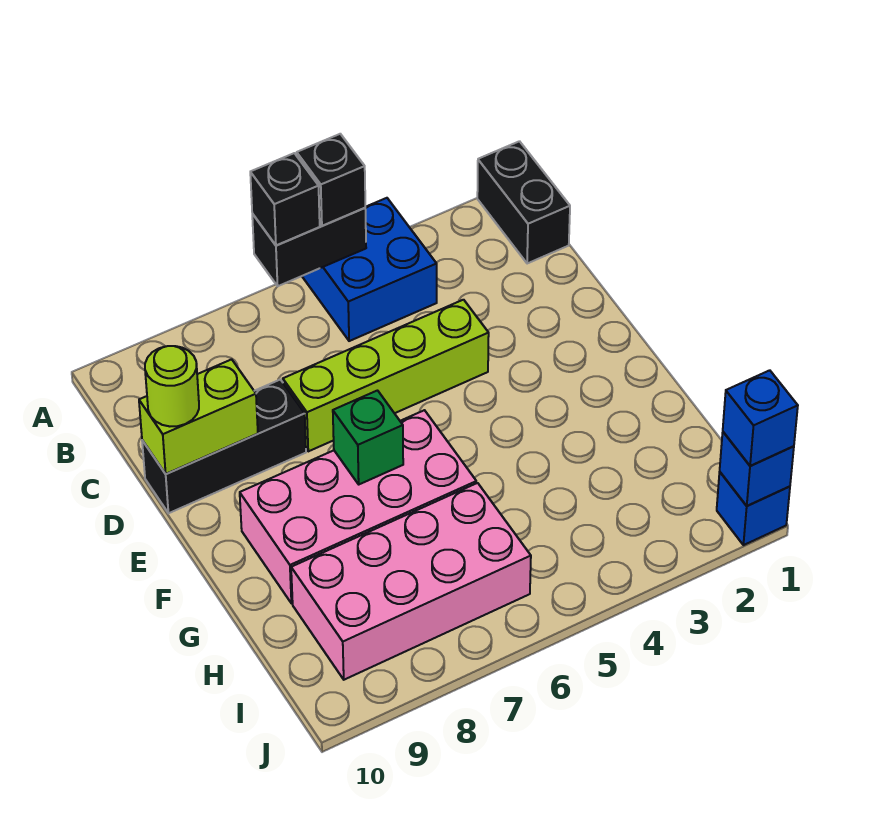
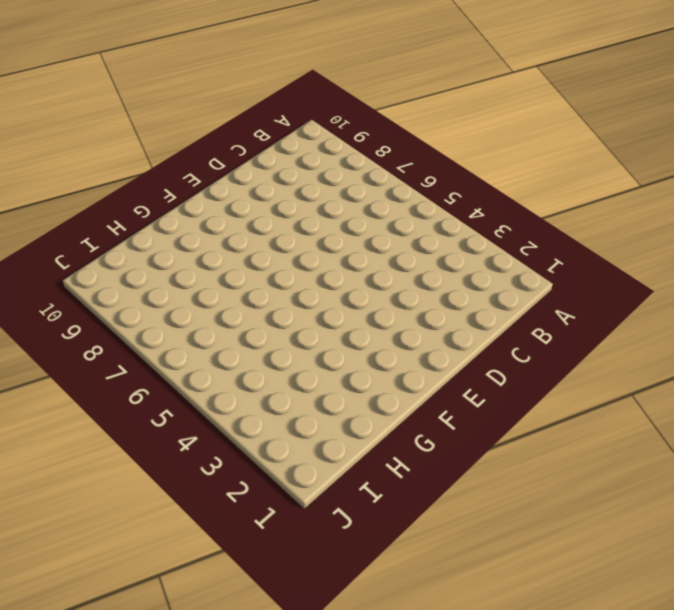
none -> black brick A1:B1 level 1
none -> blue brick A4:B5 level 1
none -> lime brick D4:D7 level 1

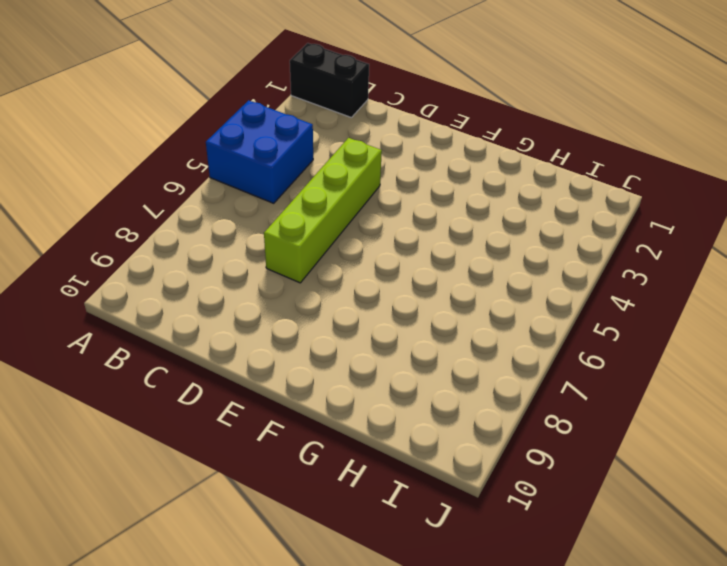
none -> black brick D8:D10 level 1
none -> pink brick F6:G9 level 1
none -> pink brick H6:I9 level 1

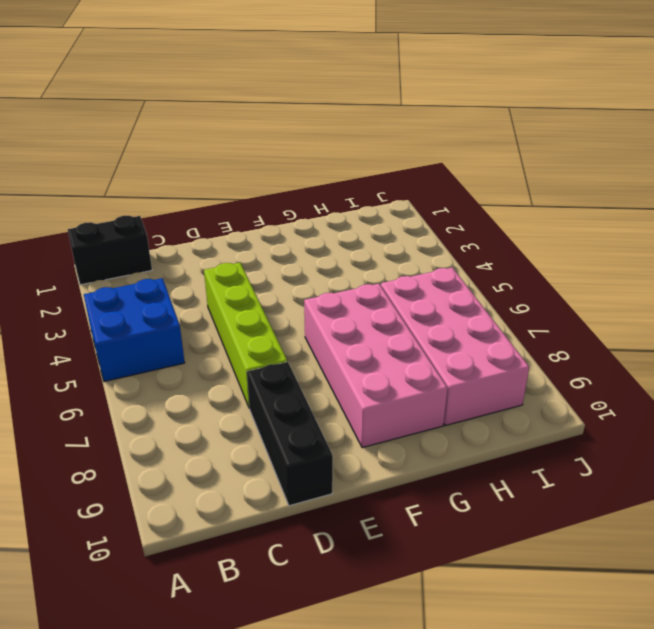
none -> blue brick J1 level 1
none -> black brick A5:A6 level 2
none -> lime brick D9:D10 level 2

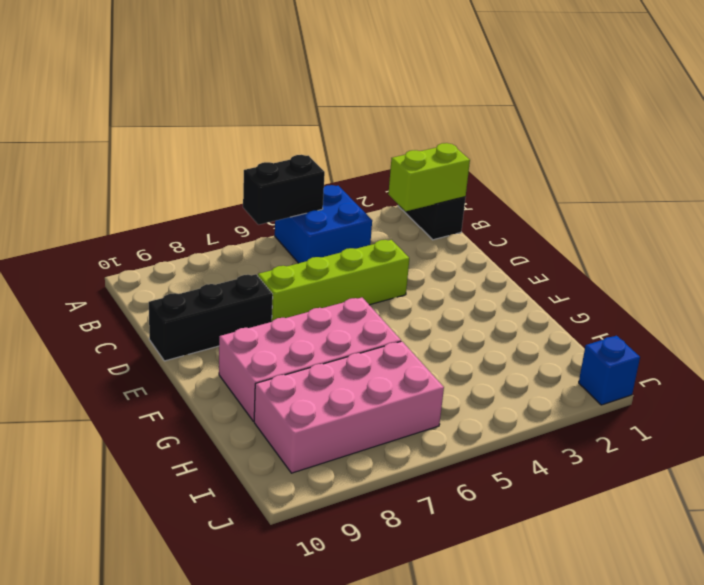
lime brick B1:B2 level 2 -> lime brick D9:D10 level 2
none -> green brick F7 level 2
none -> blue brick J1 level 2
none -> black brick A5 level 3

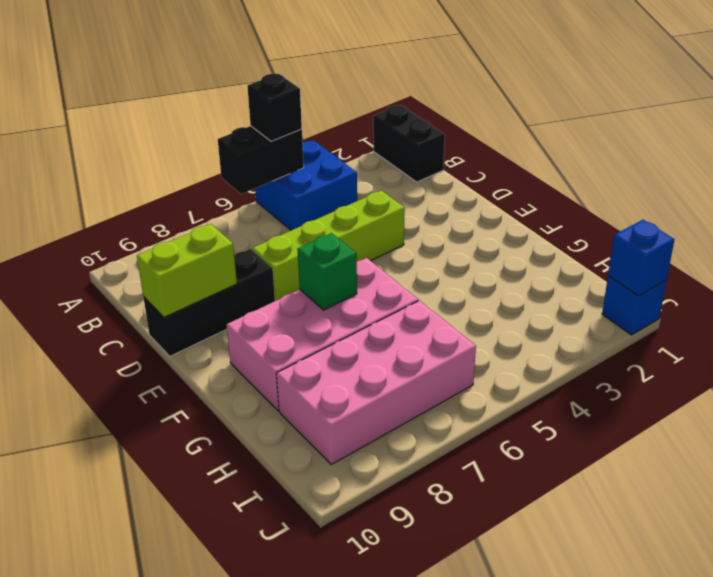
none -> black brick A6 level 3
none -> lime round brick D10 level 3
none -> blue brick J1 level 3

